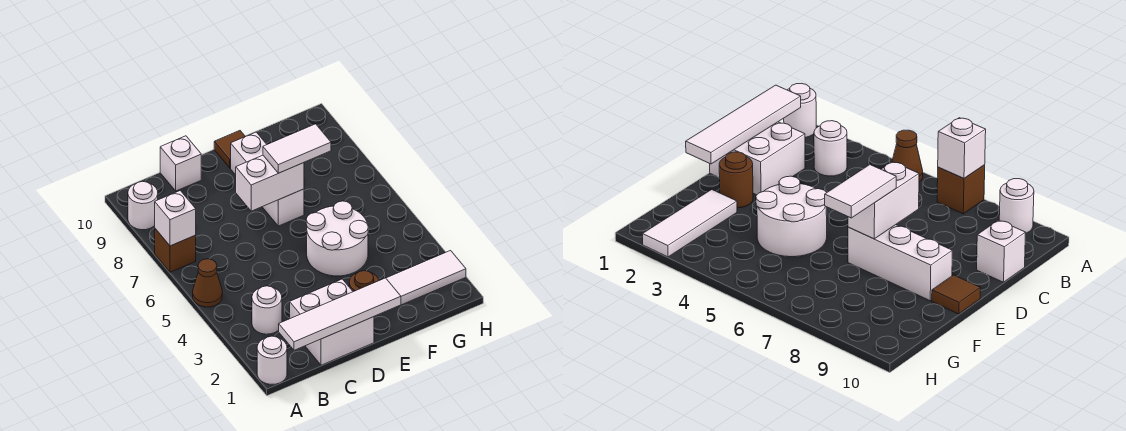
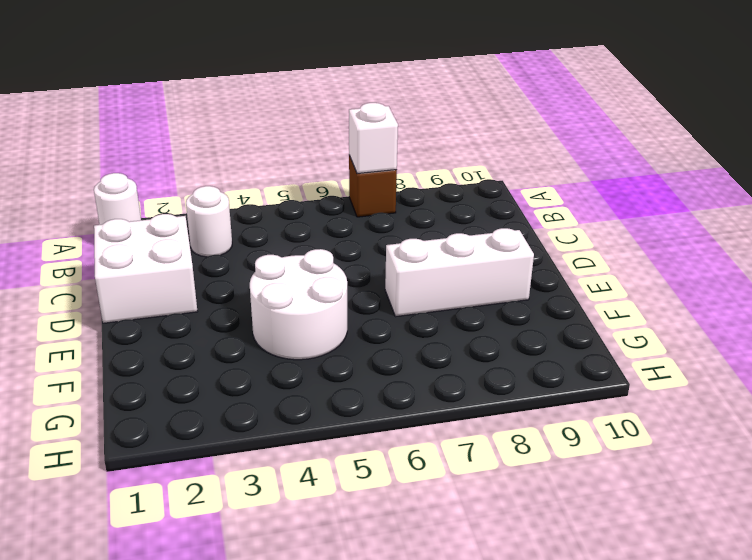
none -> brown cone A5 level 1
none -> white round brick A9 level 1
none -> white brick C10 level 1

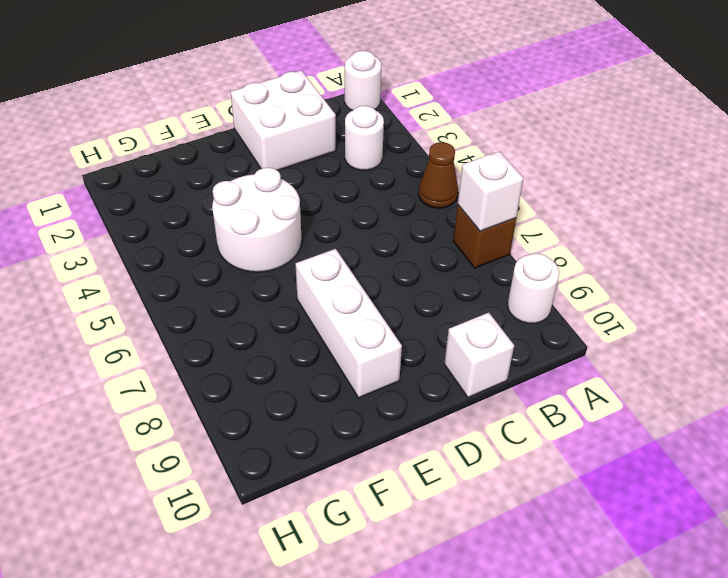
none -> brown round brick E2 level 1
none -> brown tile E10 level 1
none -> white tile F2:H2 level 1

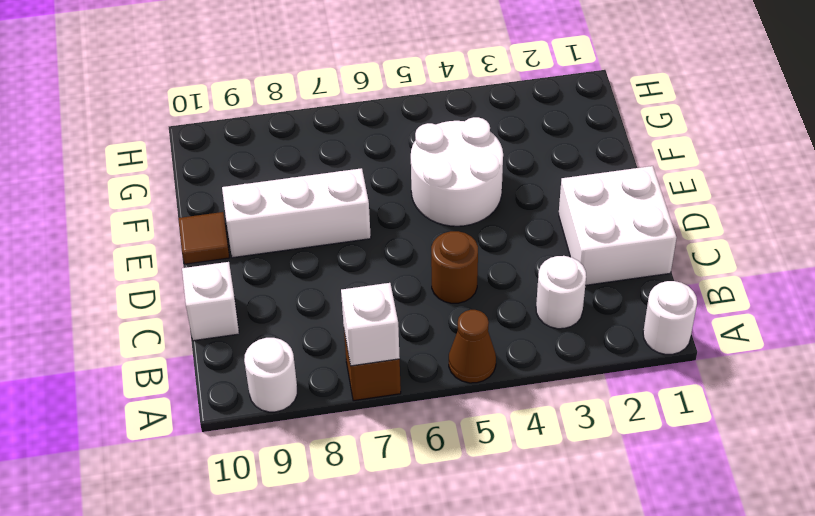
brown round brick C5 level 1 -> brown round brick E2 level 1
none -> white tile F2:H2 level 1
none -> white tile B1:E1 level 2
none -> white brick D7:E7 level 2

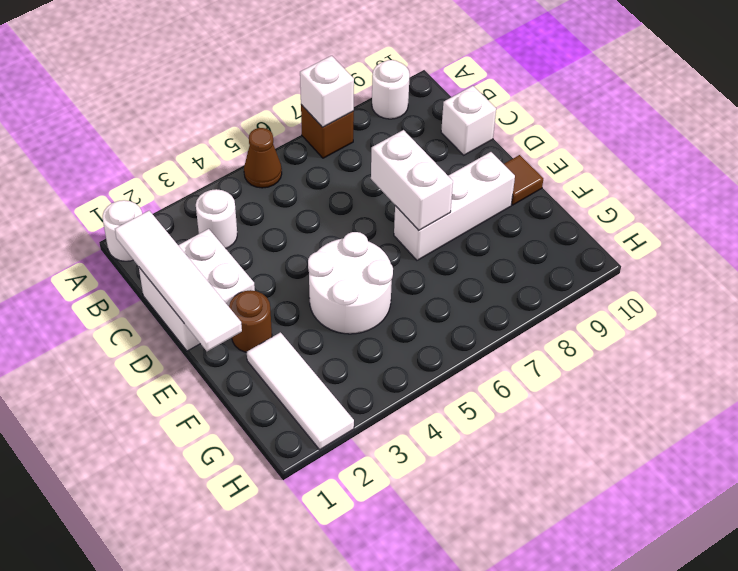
none -> white tile E7:F7 level 3

